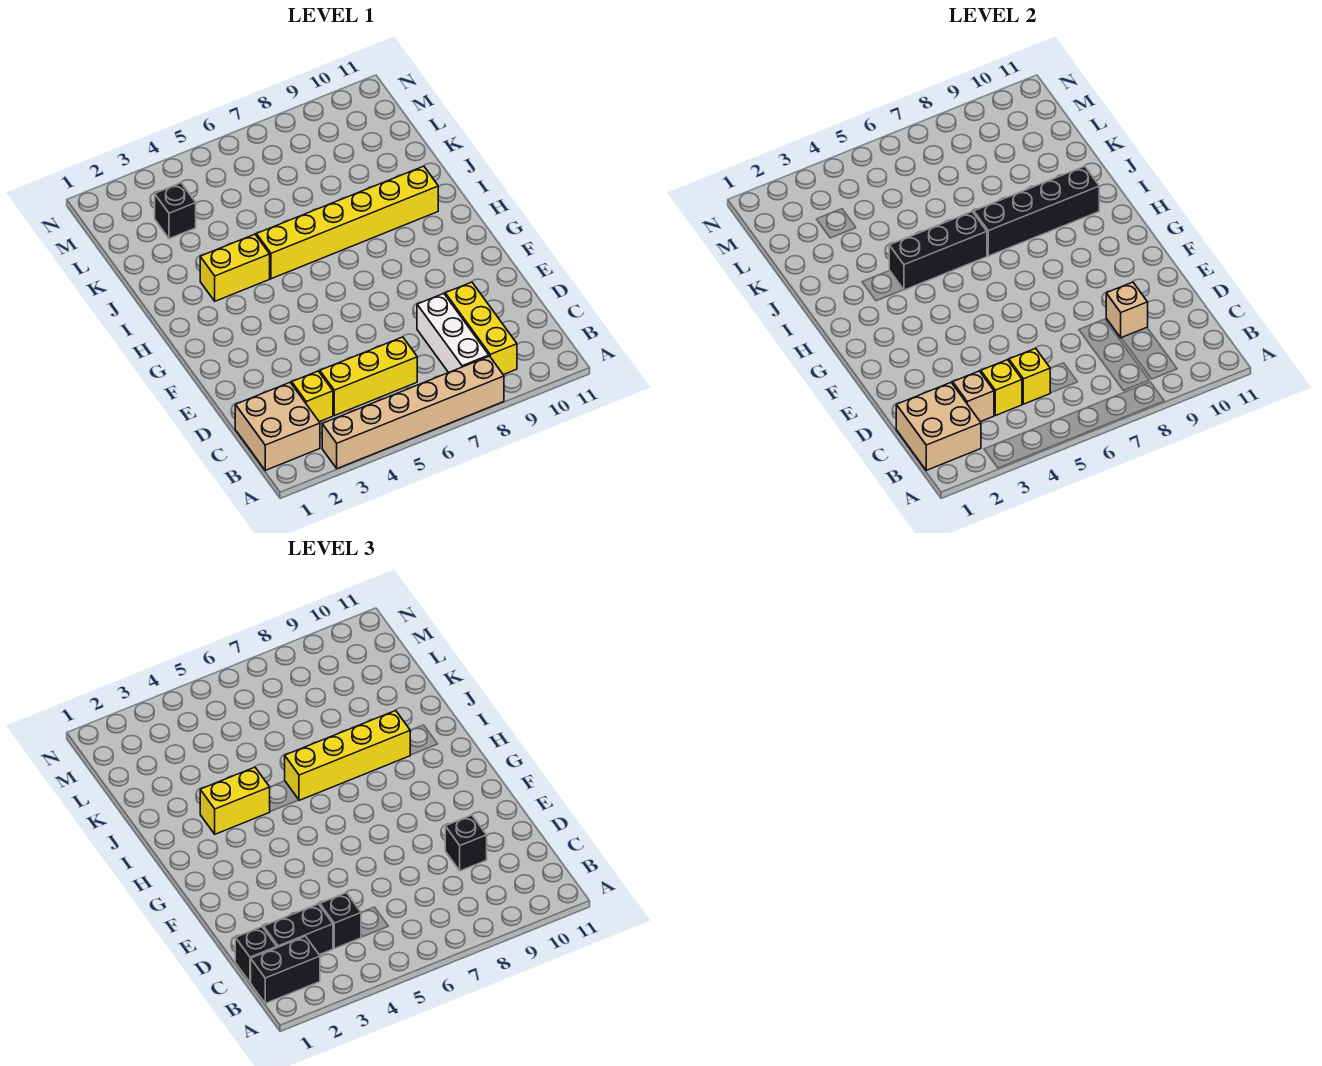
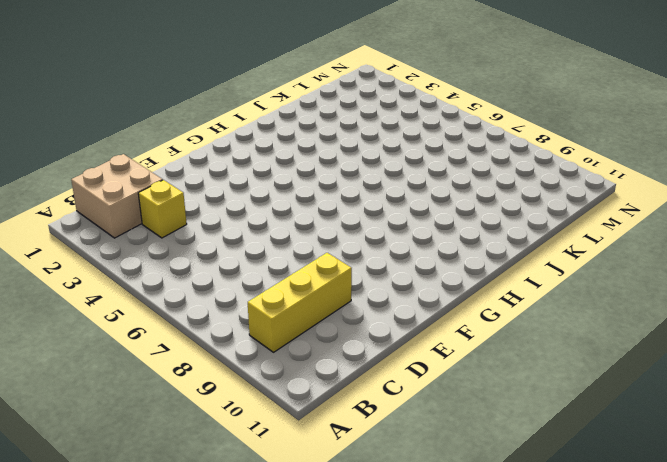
none -> tan brick A3:A8 level 1
none -> white brick B8:D8 level 1
none -> yellow brick C4:C6 level 1

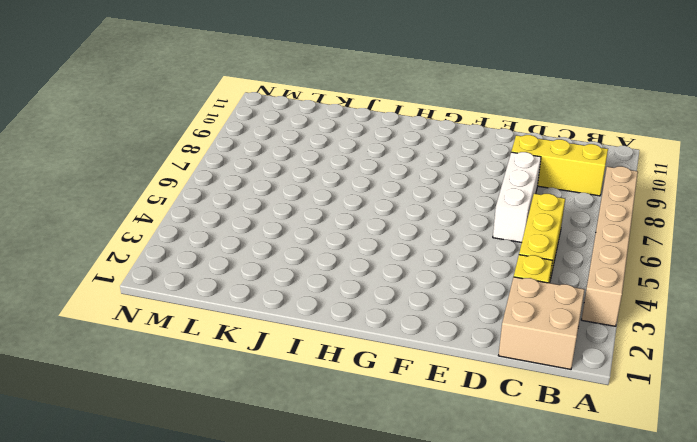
white brick D6:D8 level 1 -> white brick B8:D8 level 1
none -> yellow brick I3:I4 level 1
none -> yellow brick I5:I10 level 1
none -> black brick L3 level 1

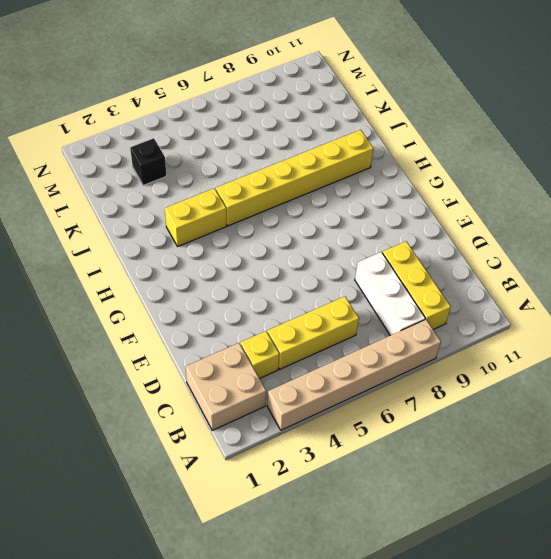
none -> tan brick B1:C2 level 2
none -> tan brick C3 level 2
none -> yellow brick C4 level 2

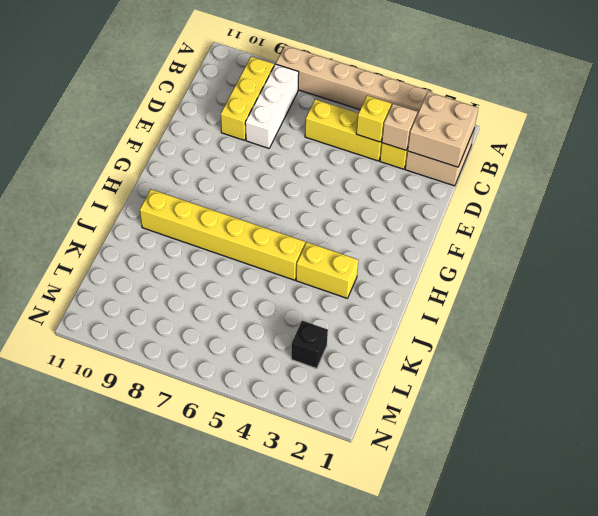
none -> yellow brick C5 level 2
none -> tan brick D9 level 2
none -> black brick I4:I6 level 2

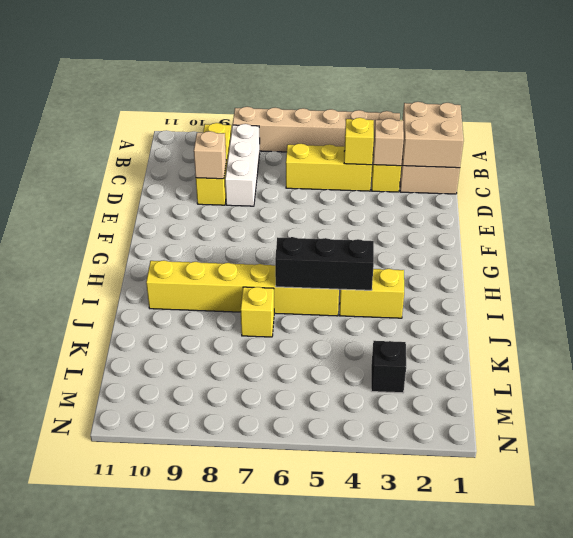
yellow brick J7 level 1 -> yellow brick C5 level 2
none -> black brick I7:I10 level 2
none -> black brick B1:B2 level 3
none -> black brick C1 level 3

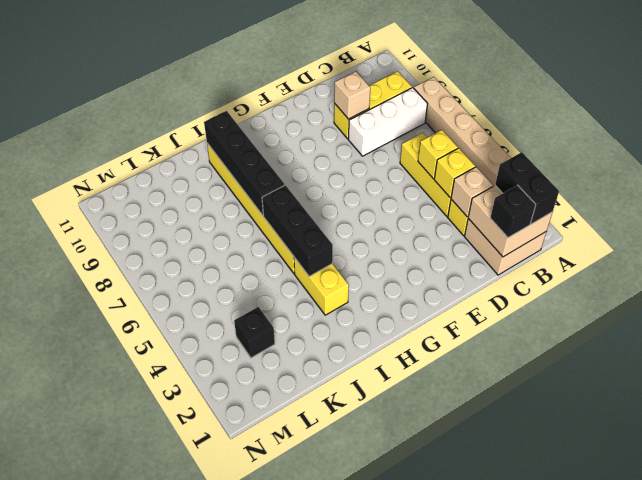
none -> black brick C2:C3 level 3
none -> black brick C4 level 3
none -> black brick D9 level 3

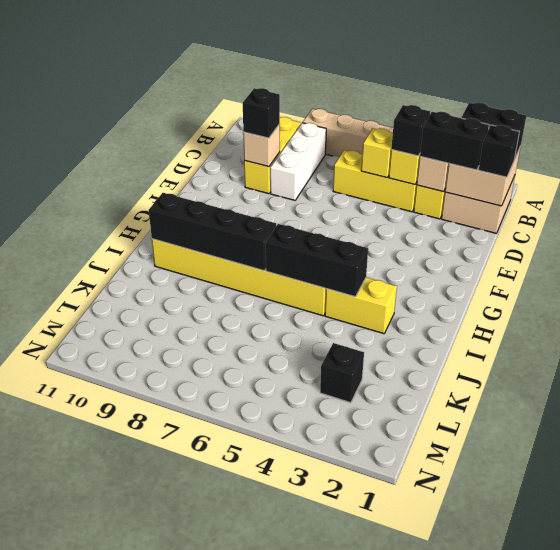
none -> yellow brick I3:I4 level 3
none -> yellow brick I6:I9 level 3

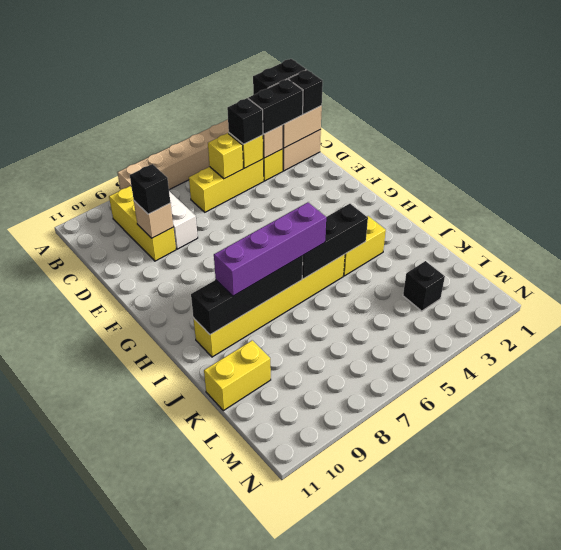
purple brick I6:I9 level 3 -> yellow brick I6:I9 level 3
yellow brick K10:K11 level 1 -> yellow brick I3:I4 level 3

